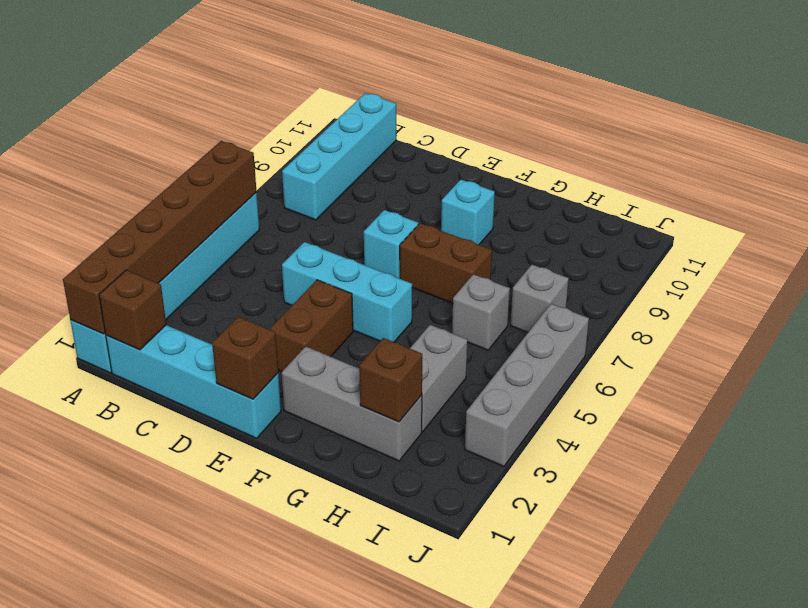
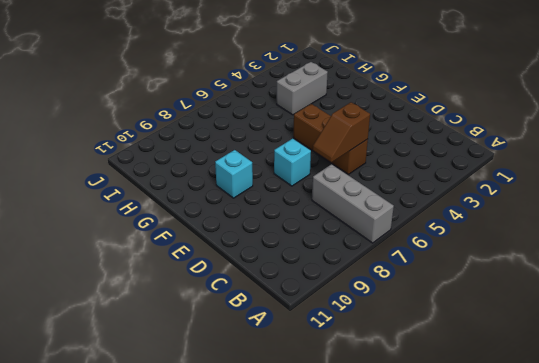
grey brick A7:C7 level 1 -> grey brick F2:H2 level 1
brown brick D5:F5 level 1 -> cyan brick D5:F5 level 1
brown slope D5:D6 level 2 top 5 -> none
none -> cyan brick A1:A6 level 1
none -> cyan brick B1:E1 level 1
none -> cyan brick B8:B11 level 1

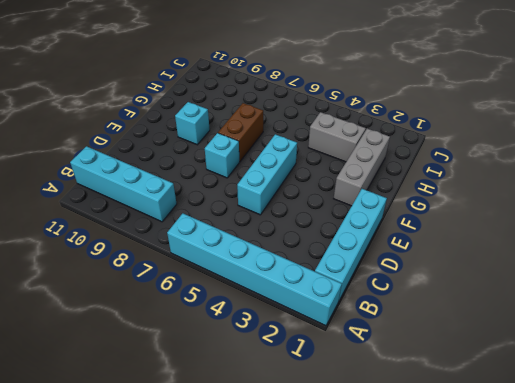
none -> brown brick E3:E4 level 1
none -> grey brick H6 level 1
none -> grey brick I7 level 1

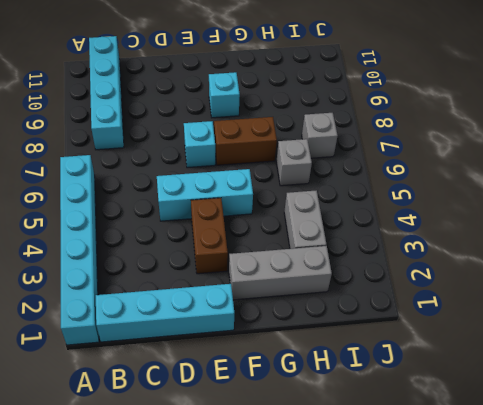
none -> grey brick J3:J6 level 1
none -> brown brick A1:A6 level 2
none -> brown brick B1 level 2

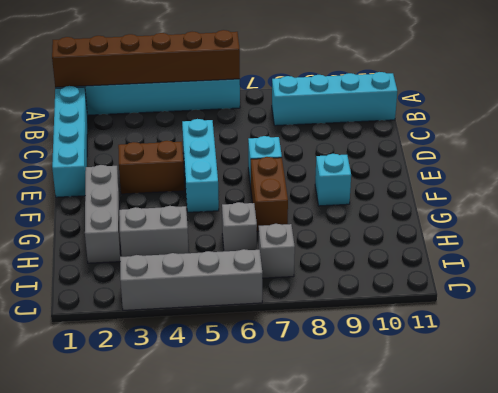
none -> brown brick B1 level 2
none -> brown brick E1 level 2
none -> brown brick H2 level 2

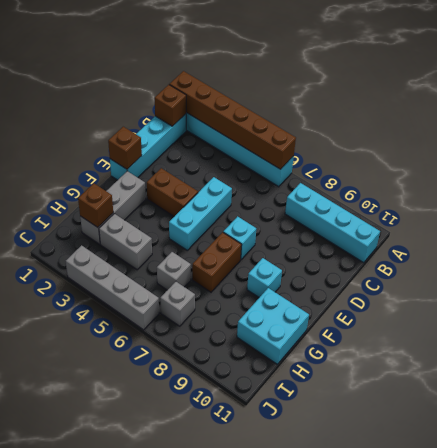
cyan brick G10:H11 level 1 -> none

